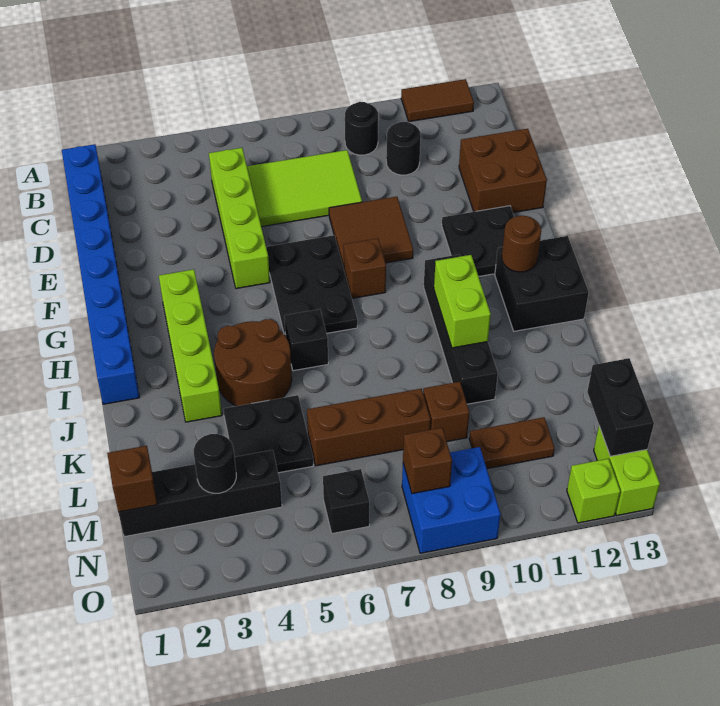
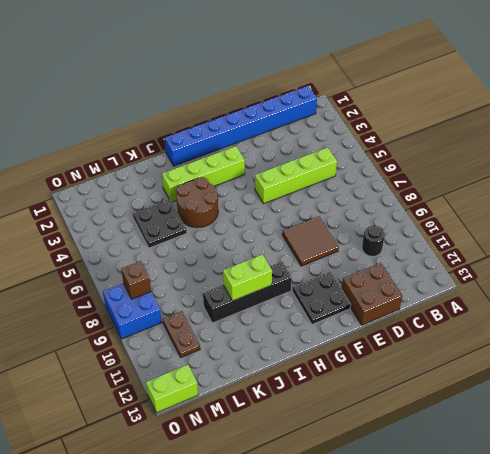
none -> brown tile A11:A12 level 1
none -> black round brick B9 level 1
none -> lime tile C6:D8 level 1
none -> black plate F6:H7 level 1

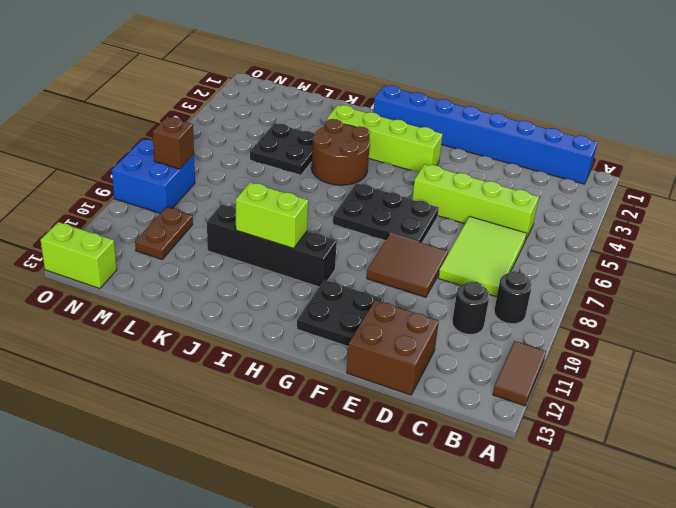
none -> brown brick G8 level 1
none -> black brick H12:I13 level 1
none -> black brick I6 level 1
none -> brown brick L6:L8 level 1

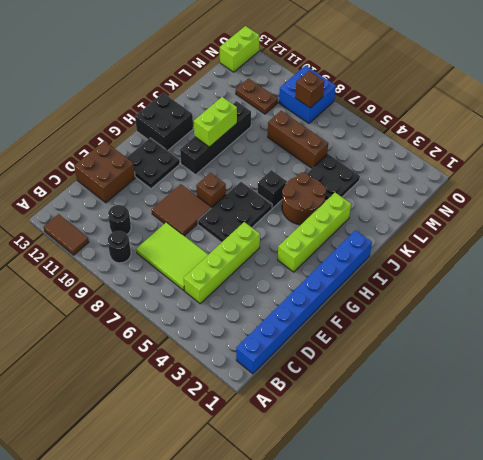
none -> brown brick L9 level 1
none -> black brick M1:M4 level 1
none -> black brick N6 level 1
none -> lime brick O12 level 1

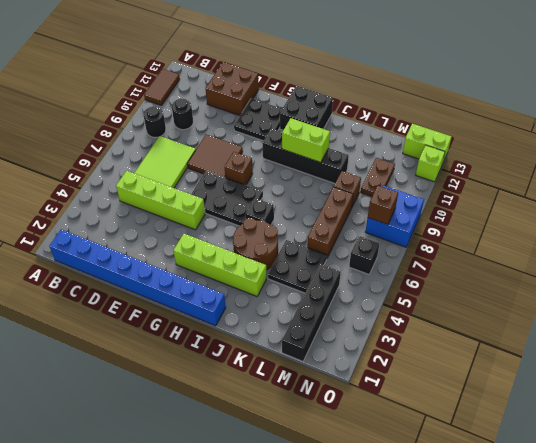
none -> brown round brick H12 level 2
none -> brown brick M1 level 2
none -> black round brick M3 level 2
none -> black brick M13:N13 level 2

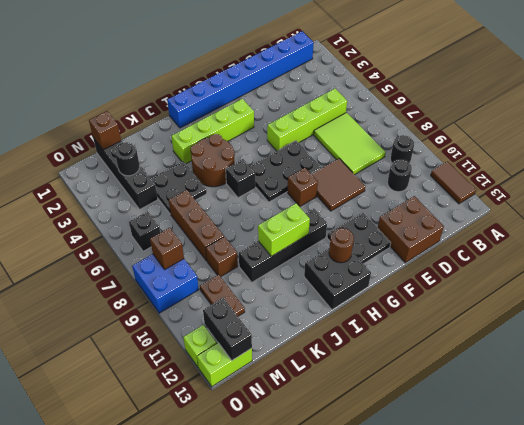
black brick N12:N13 level 2 -> black brick M13:N13 level 2

